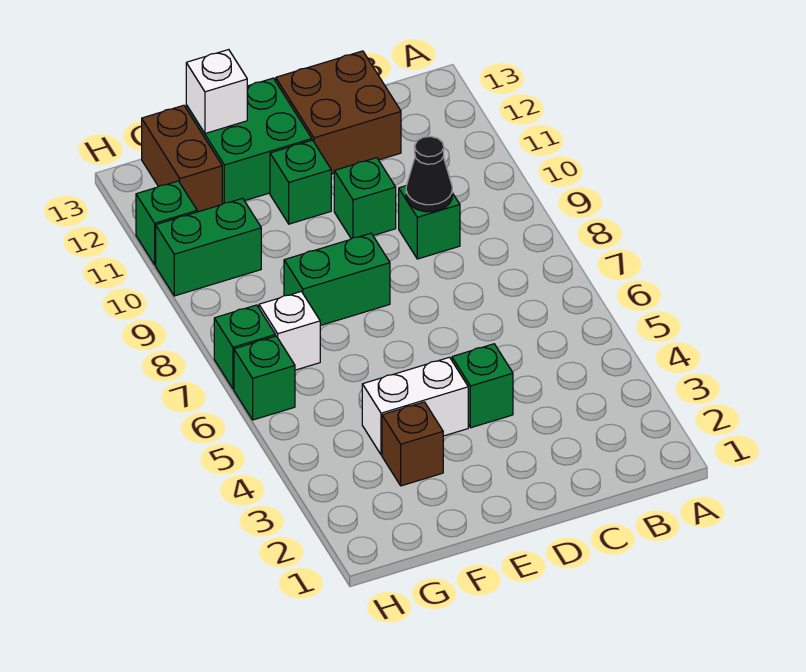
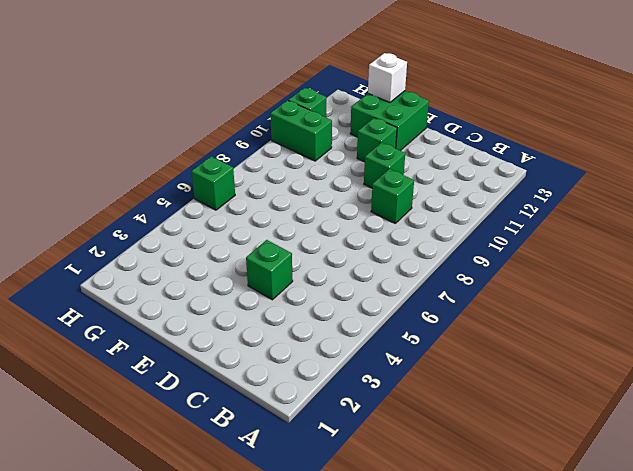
none -> brown brick C12:D13 level 1
none -> white brick E4:F4 level 1
none -> green brick E8:F8 level 1

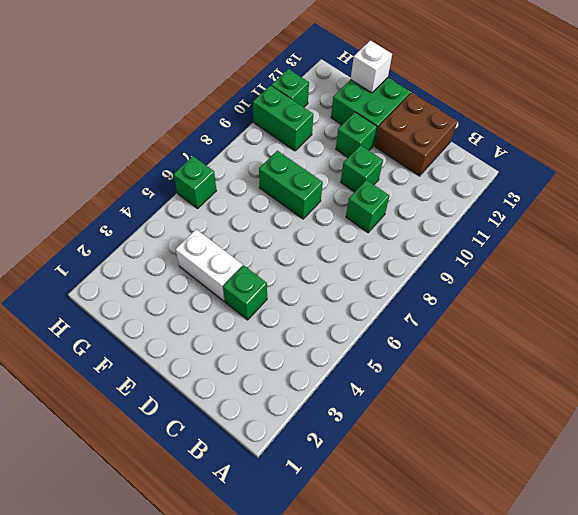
none -> brown brick F3 level 1
none -> white brick G7 level 1
none -> brown brick G12:G13 level 1

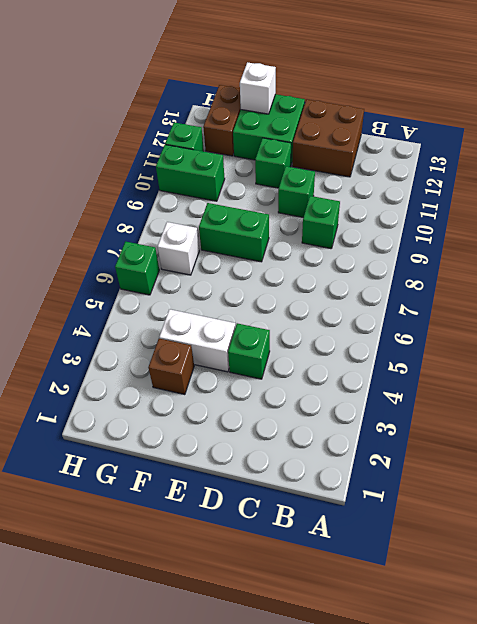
none -> green brick H7 level 1
none -> black cone C9 level 2

